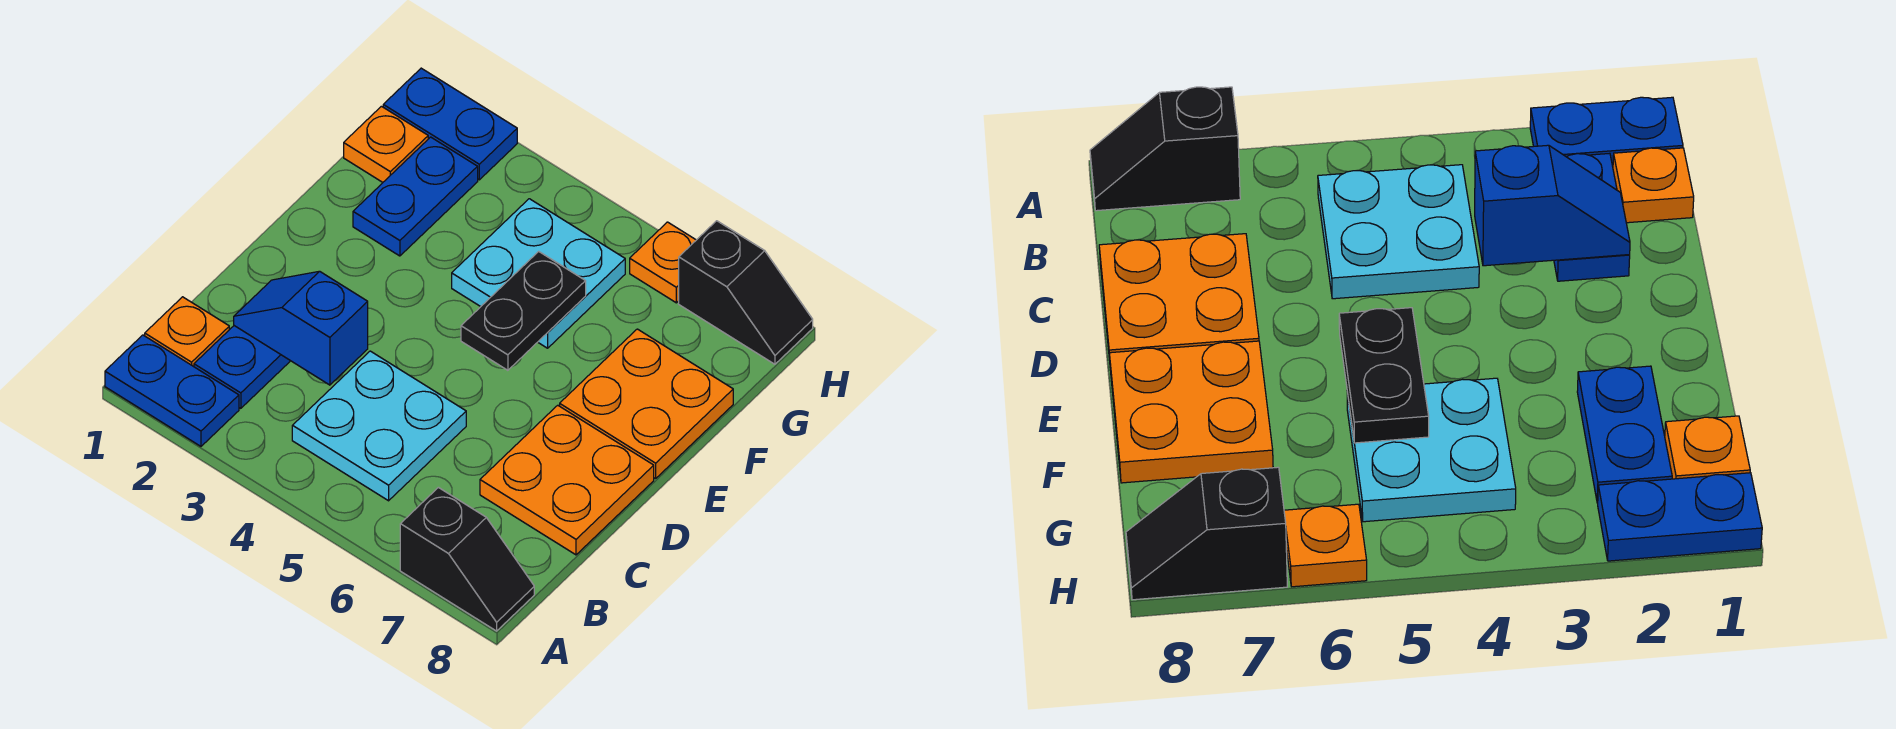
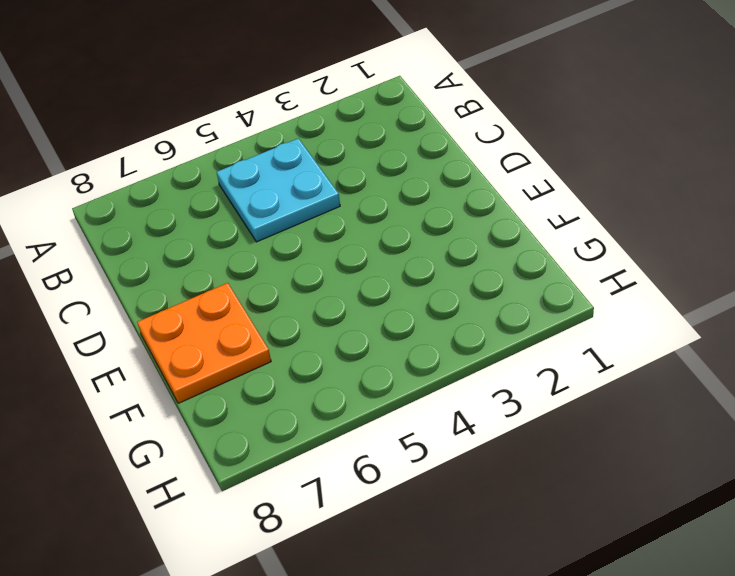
none -> blue plate A1:A2 level 1
none -> black slope A7:A8 level 1 top 7
none -> orange plate B1 level 1

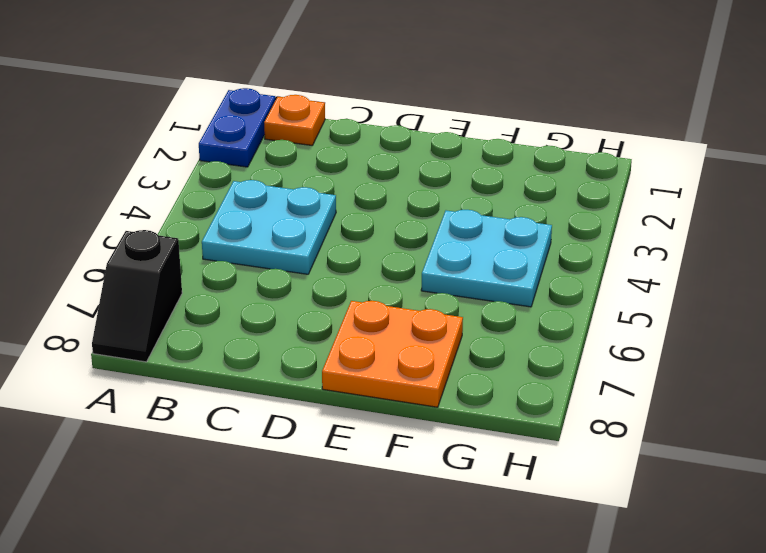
none -> blue plate B2:C2 level 1
none -> orange plate C7:D8 level 1
none -> blue plate F2:G2 level 1

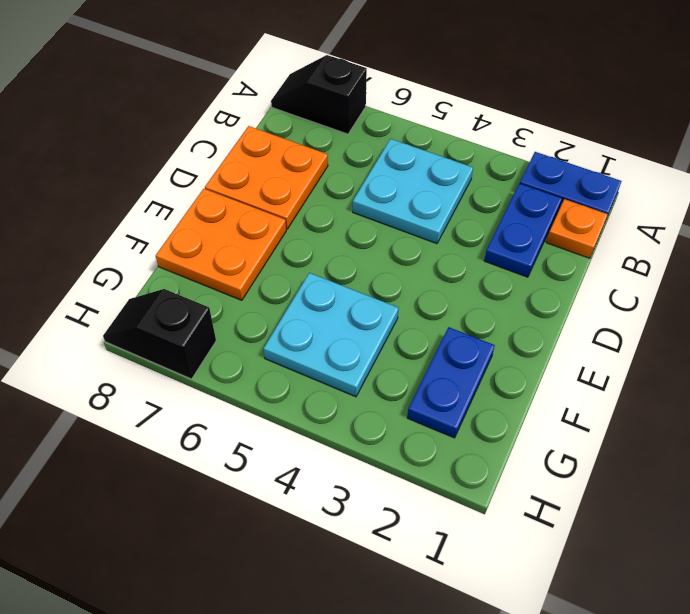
none -> orange plate G1 level 1
none -> blue plate H1:H2 level 1
none -> orange plate H6 level 1

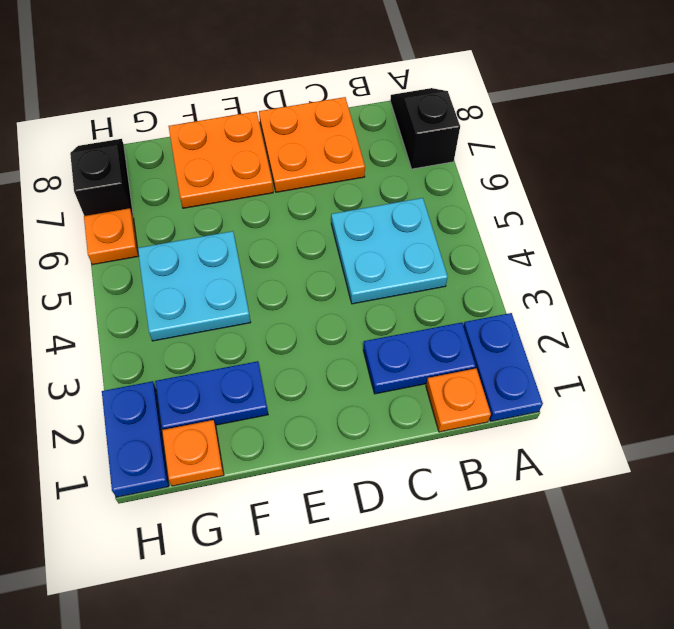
none -> blue slope C2:C3 level 2 top 3
none -> black plate E5:F5 level 2

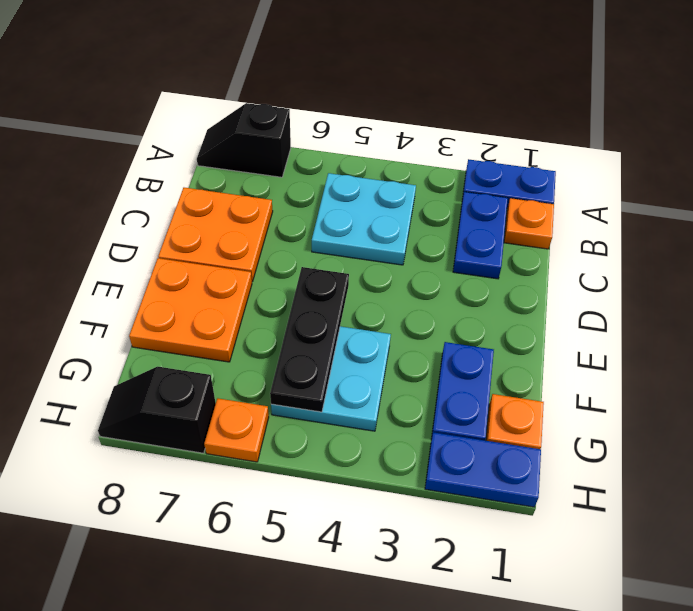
black plate E5:G5 level 2 -> black plate E5:F5 level 2
none -> blue slope C2:C3 level 2 top 3

